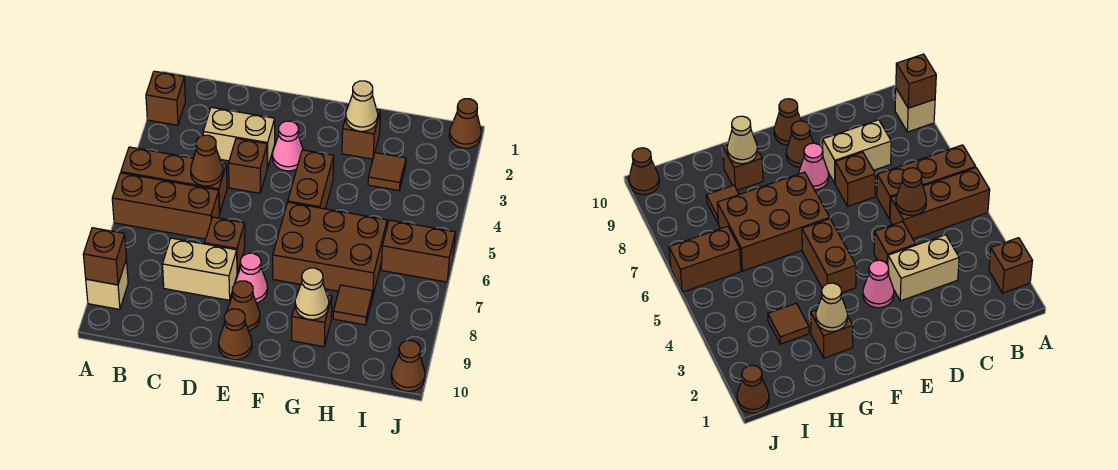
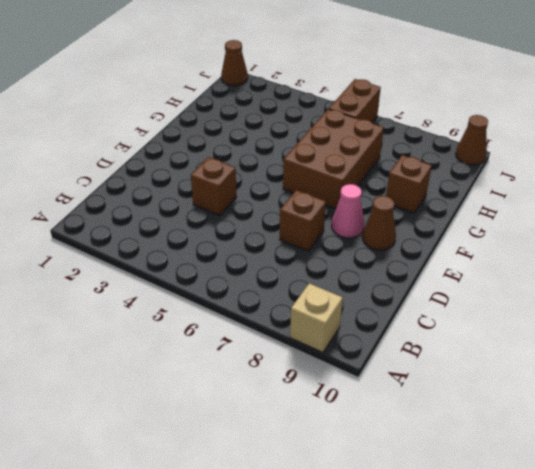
none -> brown brick A2 level 1
none -> brown brick A5:C5 level 1
none -> brown brick A6:C6 level 1

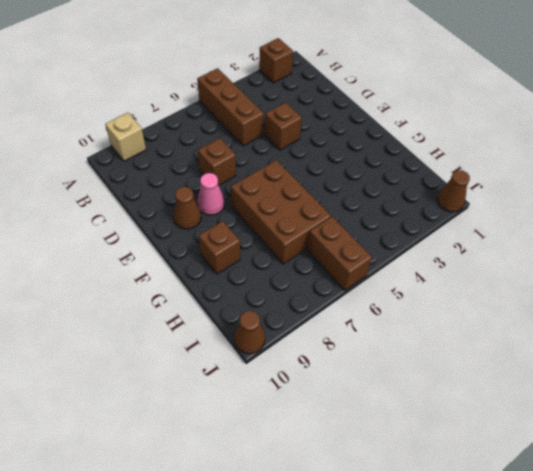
none -> brown brick A6:C6 level 1
none -> tan brick C3:D3 level 1
none -> tan brick C8:D8 level 1

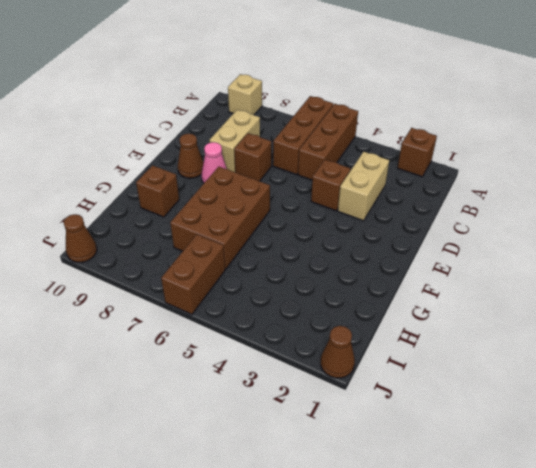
none -> pink cone E3 level 1
none -> brown cone E10 level 1
none -> brown brick F4:F5 level 1

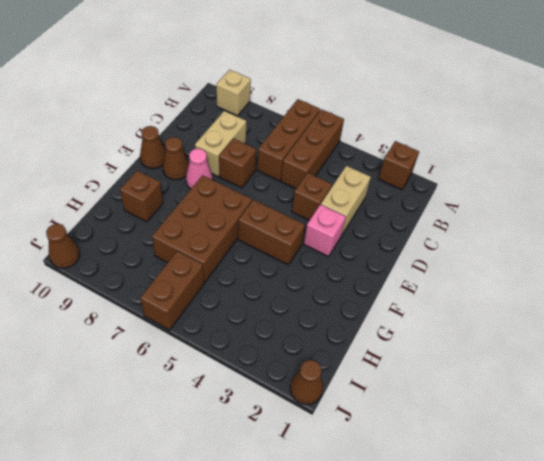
pink brick E3 level 1 -> pink cone E3 level 1
none -> brown brick G2 level 1
none -> brown tile H3 level 1
none -> brown tile H8 level 1

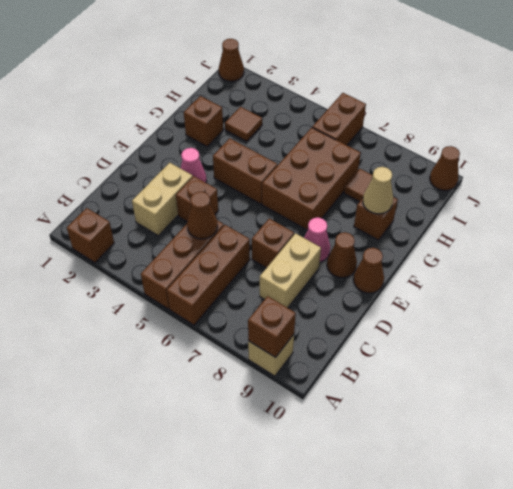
none -> tan cone G2 level 2

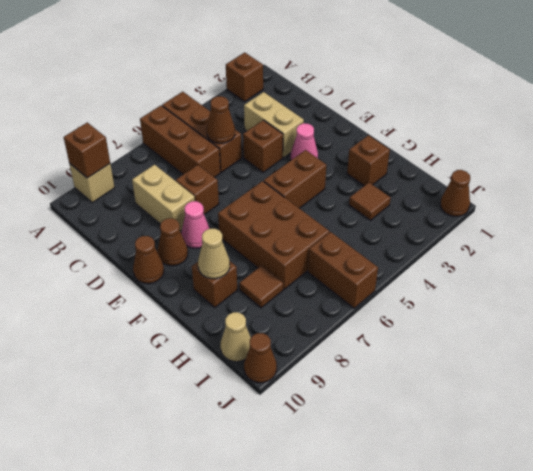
tan cone I10 level 1 -> tan cone G2 level 2

